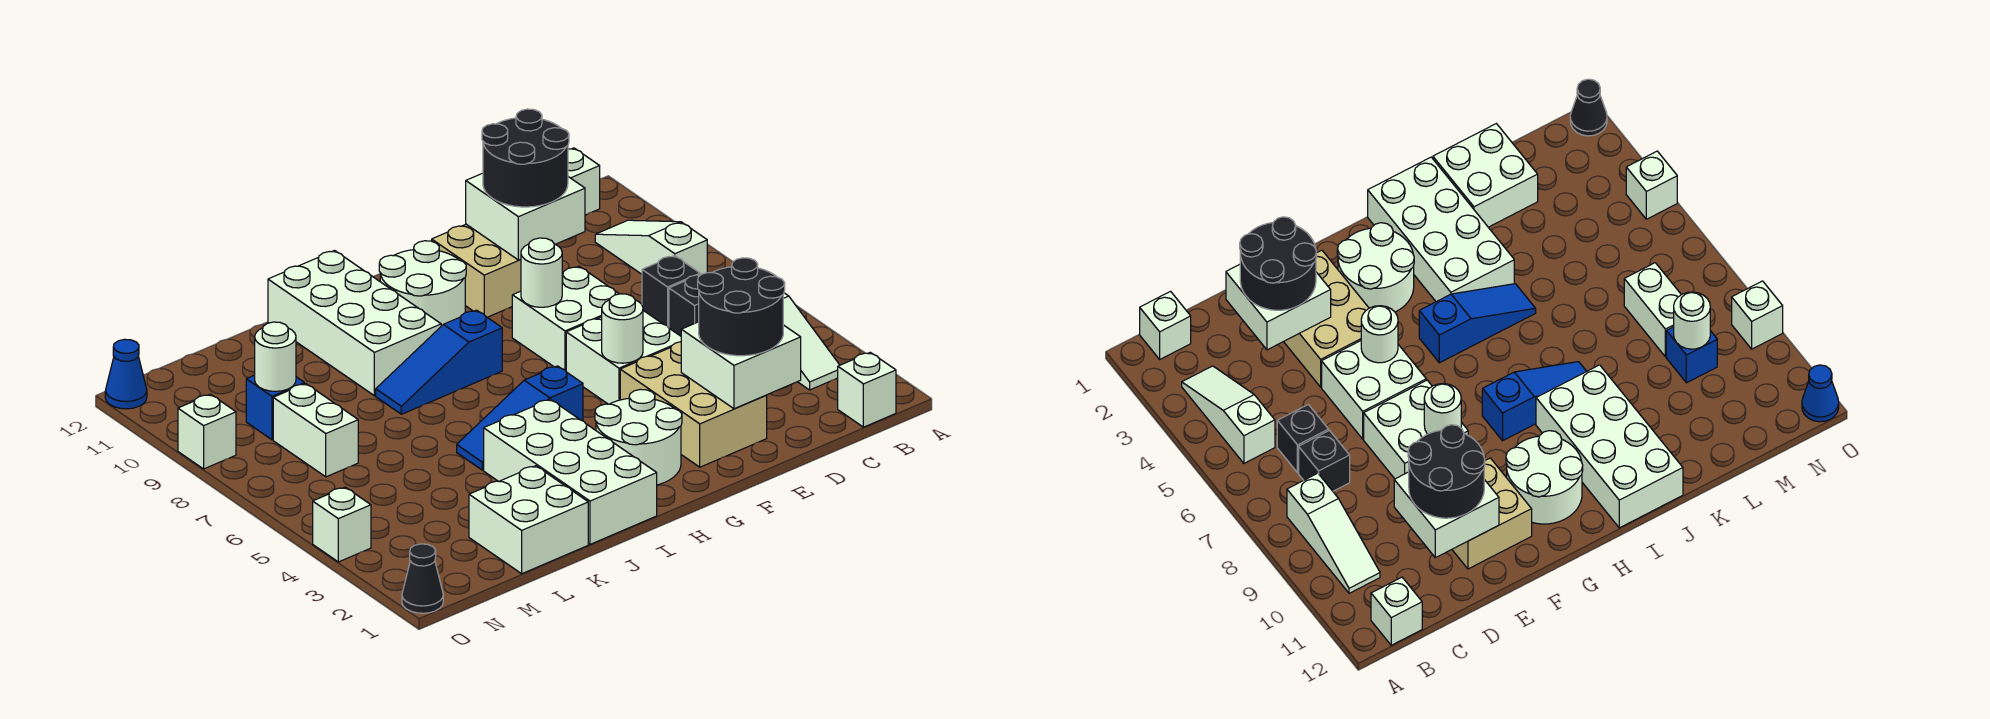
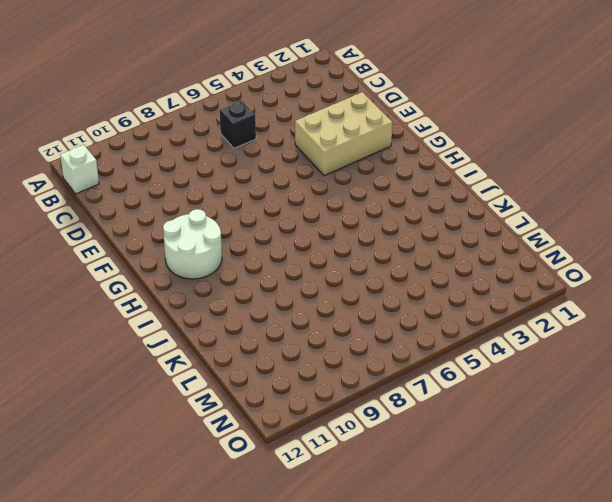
none -> white brick B1 level 1
none -> white slope B3:B5 level 1 top 5
none -> white slope B8:B10 level 1 top 8
none -> black brick C7 level 1

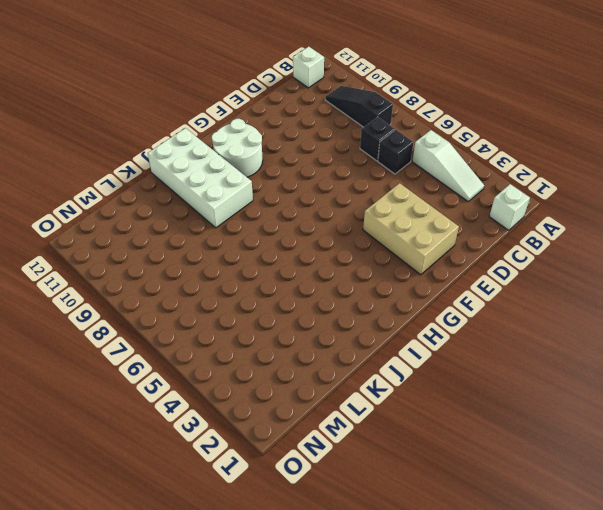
black slope B8:B10 level 1 top 8 -> white slope B8:B10 level 1 top 8
none -> white brick E5:F6 level 1
none -> white brick E7:F8 level 1
none -> tan brick E10:F11 level 1
none -> white round brick G2:H3 level 1

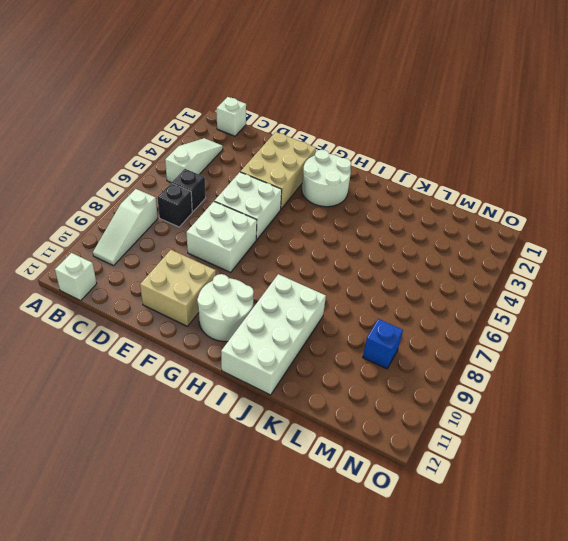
none -> blue slope H5:J5 level 1 top H
none -> blue slope H8:J8 level 1 top H
none -> white brick I1:J4 level 1
none -> white brick K1:L2 level 1

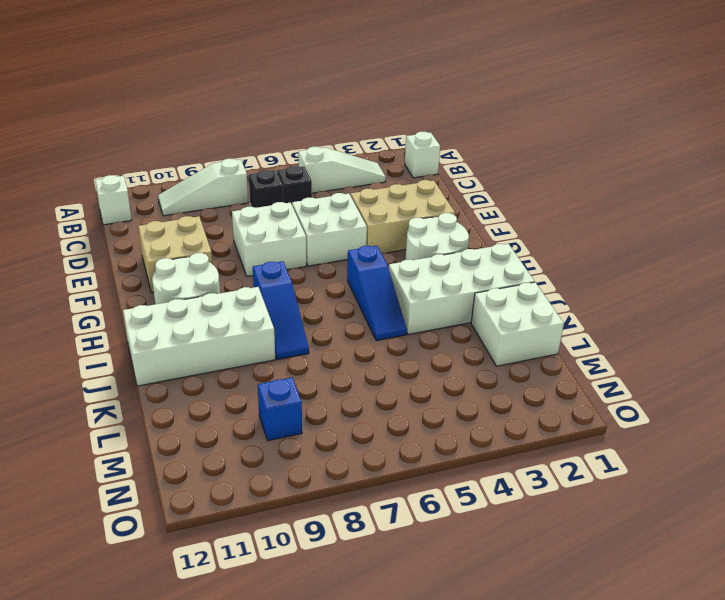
none -> white brick M7:M8 level 1
none -> black cone O1 level 1
none -> white brick O4 level 1
none -> white brick O9 level 1

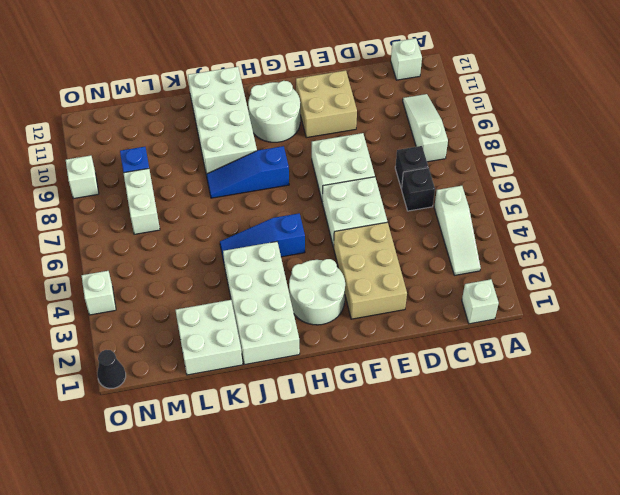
none -> blue cone O12 level 1
none -> white brick D2:E3 level 2
none -> white brick D10:E11 level 2
none -> white round brick F5 level 2

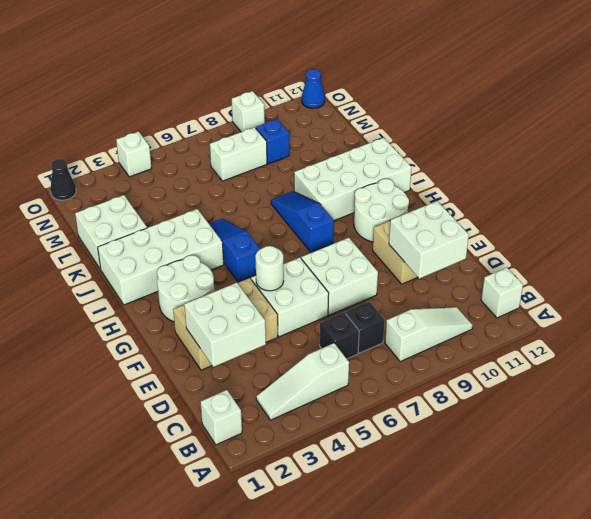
none -> white round brick F8 level 2
none -> white round brick M9 level 2
none -> black round brick D2:E3 level 3
none -> black round brick D10:E11 level 3

